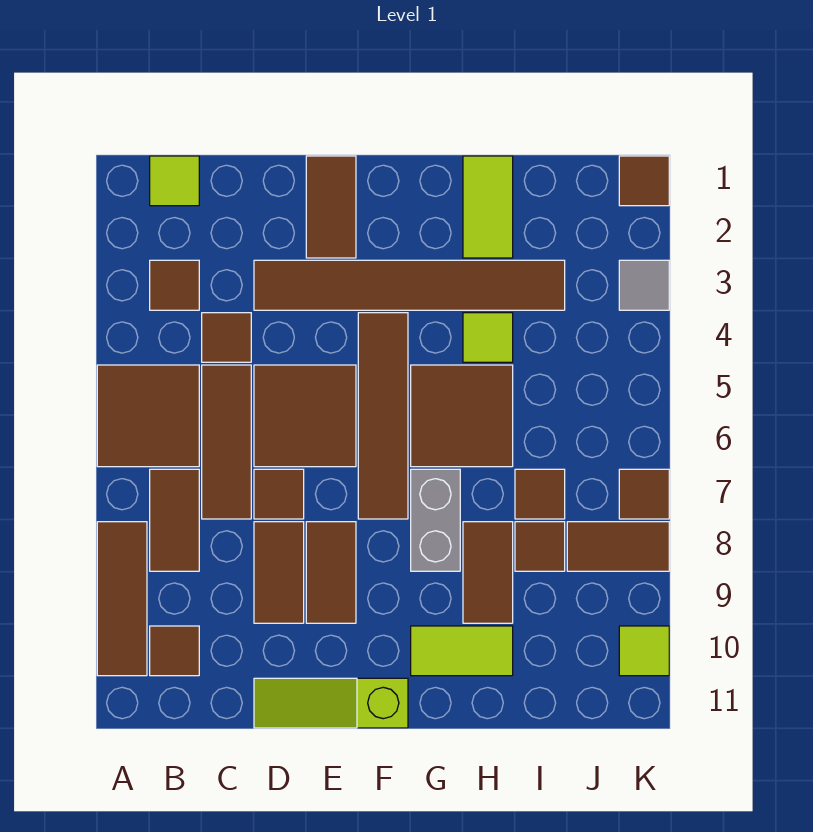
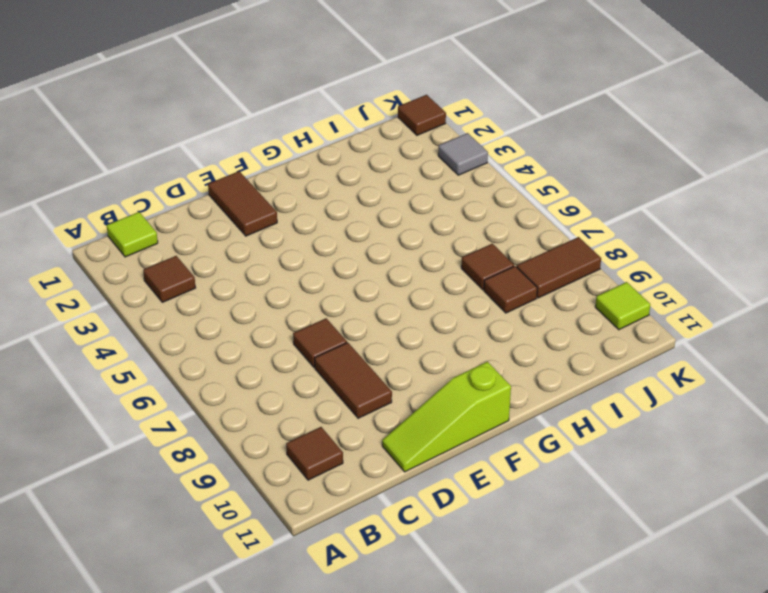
none -> brown tile A5:B6 level 1
none -> brown tile A8:A10 level 1
none -> brown tile B7:B8 level 1

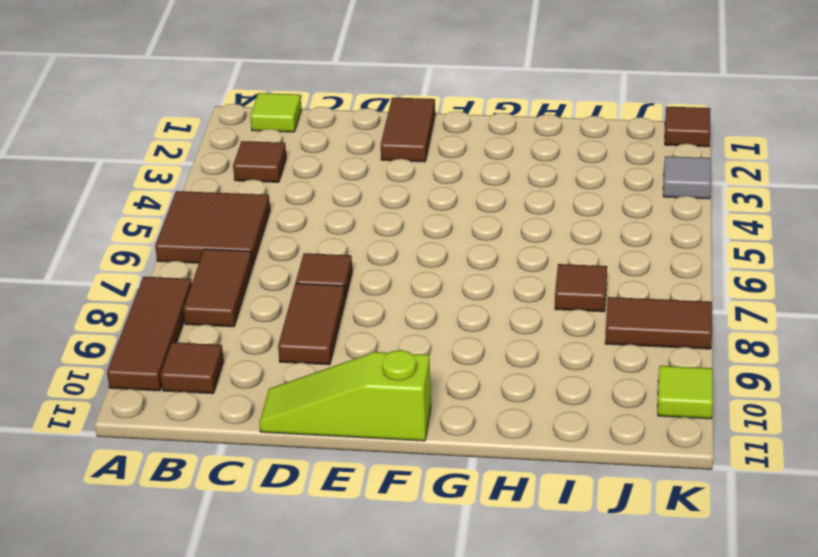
none -> brown tile C4 level 1
none -> brown tile C5:C7 level 1
none -> brown tile D3:I3 level 1

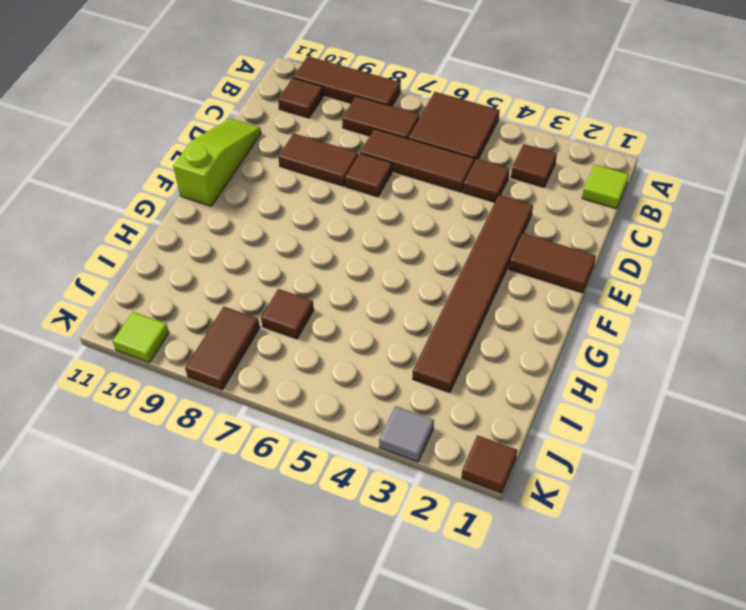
none -> brown tile D5:E6 level 1
none -> brown tile E8:E9 level 1
none -> brown tile F4:F7 level 1

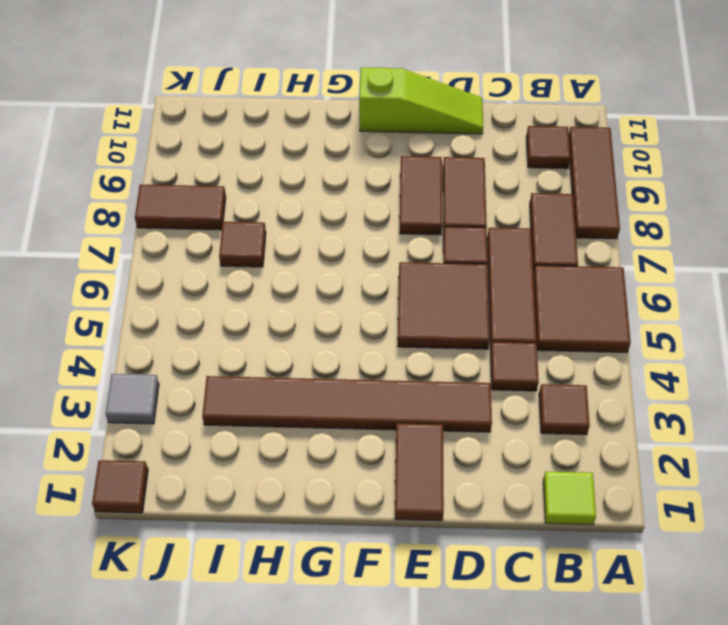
none -> brown tile F4:F7 level 1
none -> brown tile G5:H6 level 1
none -> grey brick G7:G8 level 1

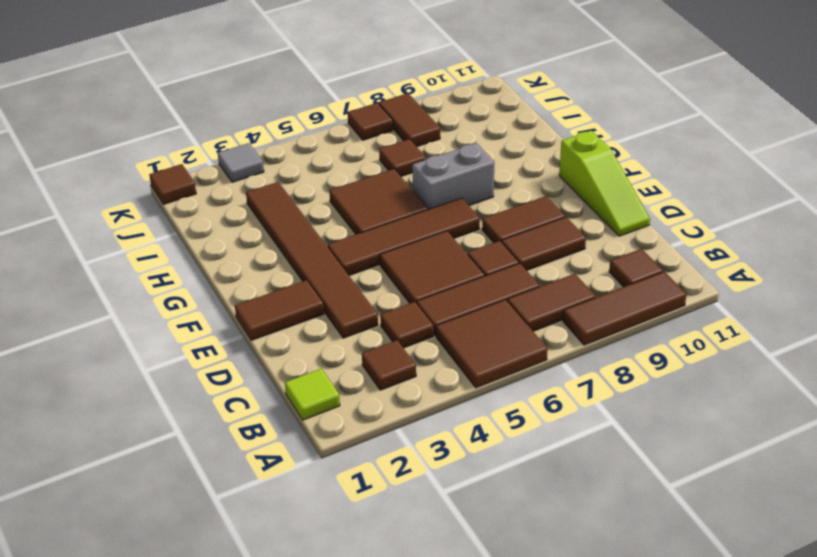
none -> lime tile G10:H10 level 1
none -> lime tile H1:H2 level 1
none -> lime tile H4 level 1

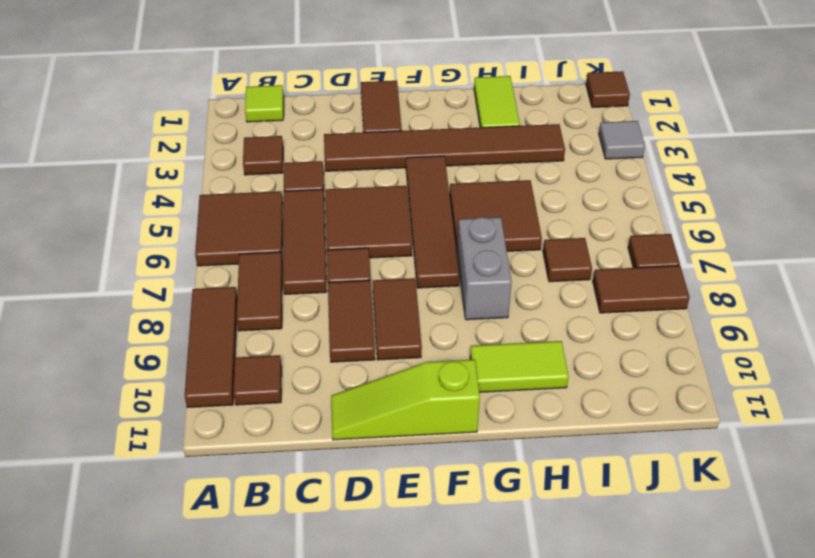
none -> lime tile H4 level 1
none -> brown tile H8:H9 level 1
none -> brown tile I8 level 1

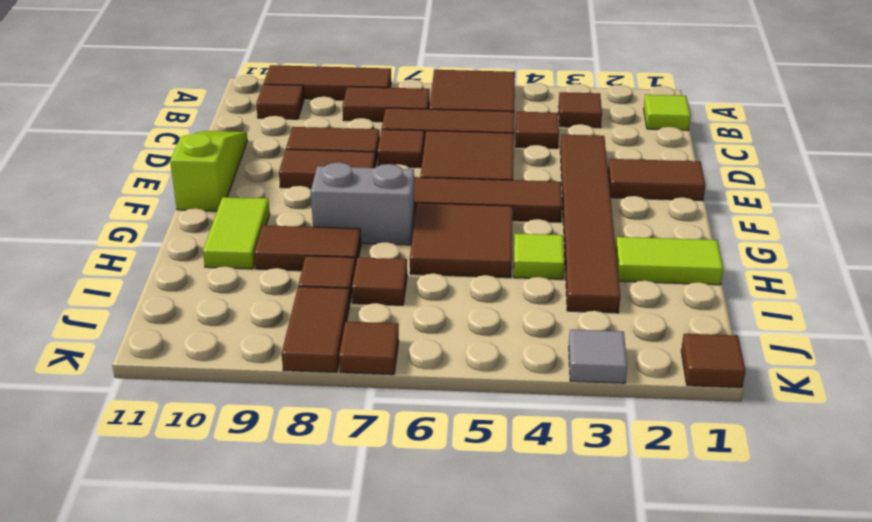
none -> lime tile K10 level 1

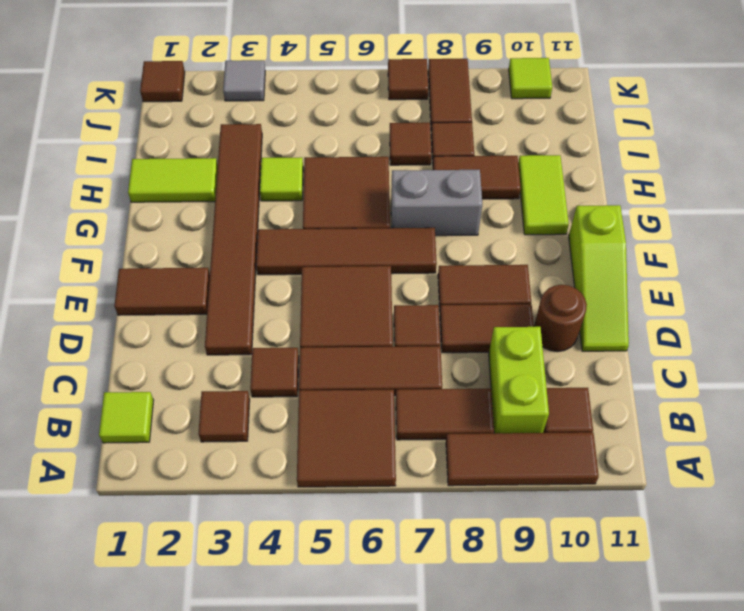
lime brick B9:C9 level 1 -> none
brown round brick D10 level 1 -> none

